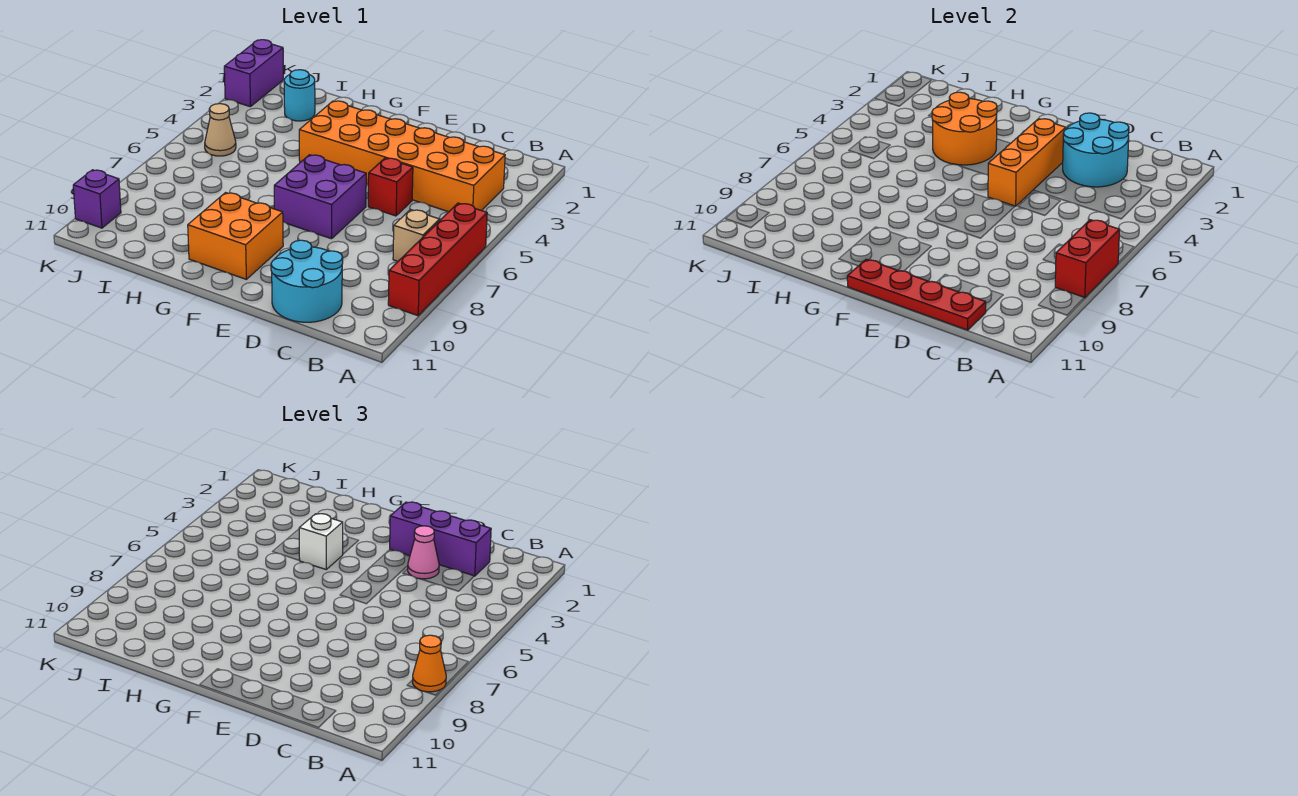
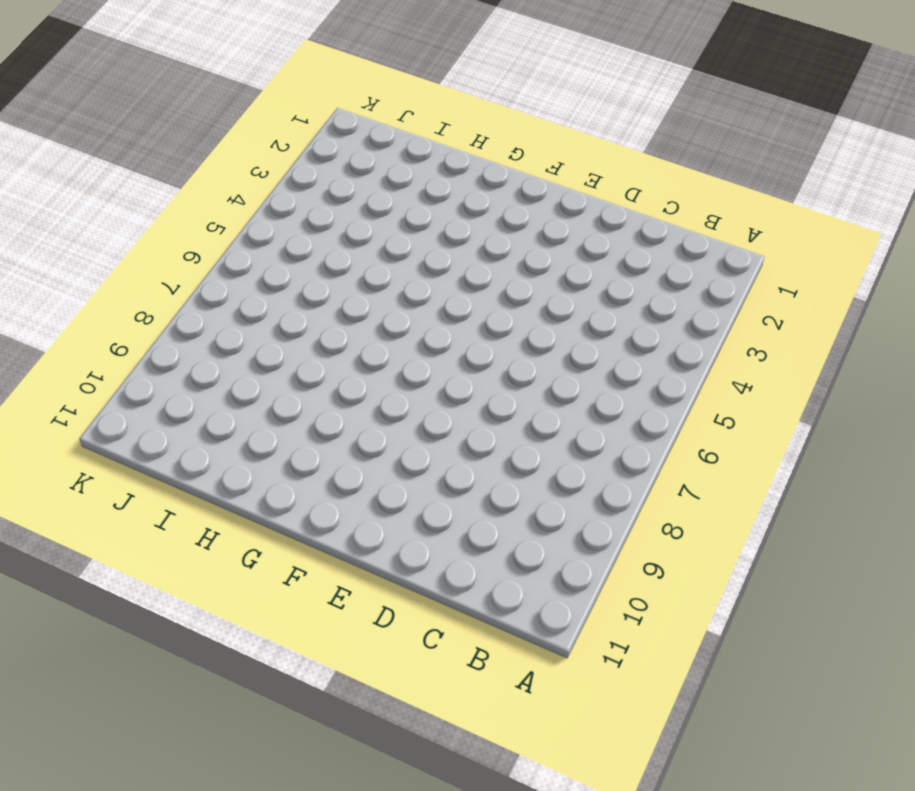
none -> red brick A6:A9 level 1
none -> orange brick B3:G4 level 1
none -> tan brick B7 level 1

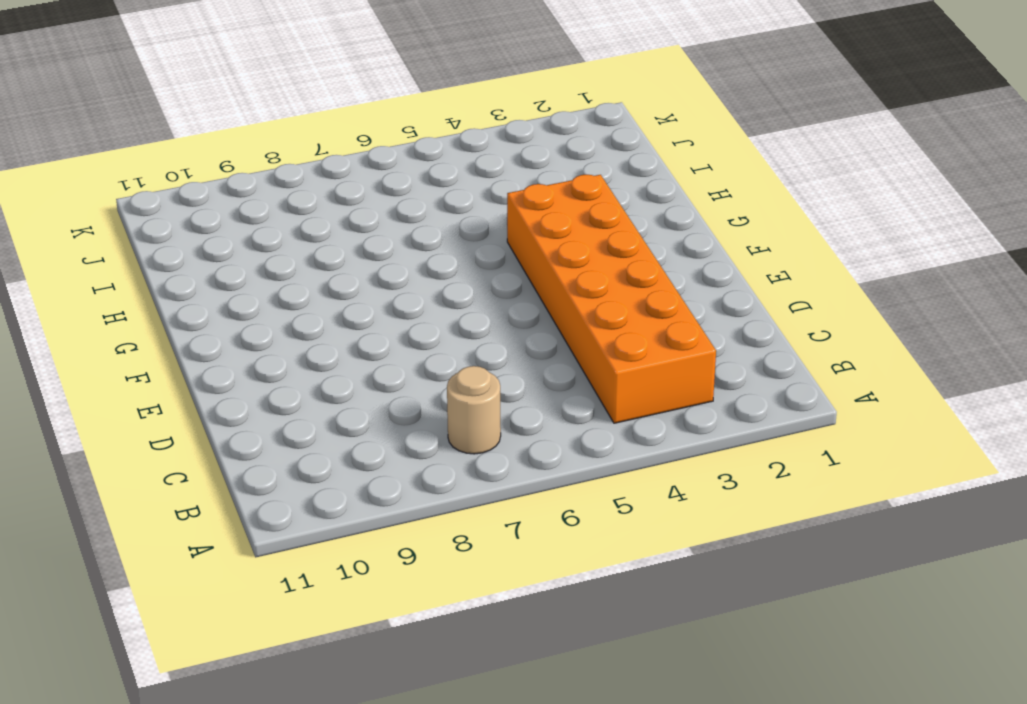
tan round brick B7 level 1 -> tan brick B7 level 1
none -> red brick A6:A9 level 1
none -> cyan round brick C10:D11 level 1
none -> red brick D5 level 1

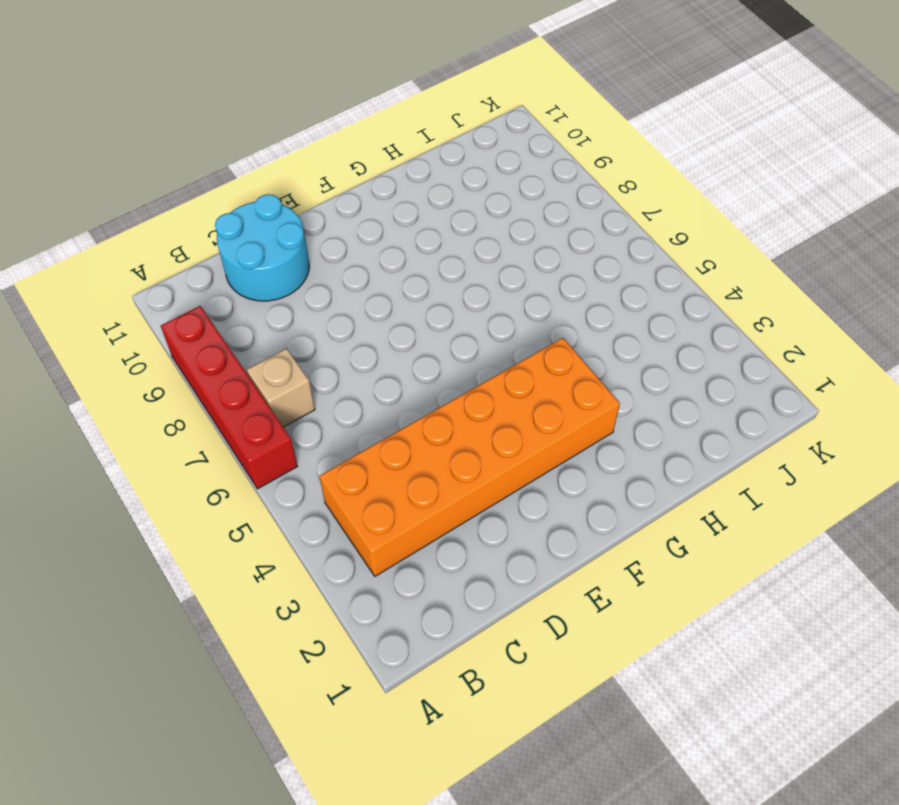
none -> red brick D5 level 1
none -> purple brick E6:F7 level 1
none -> orange brick F9:G10 level 1

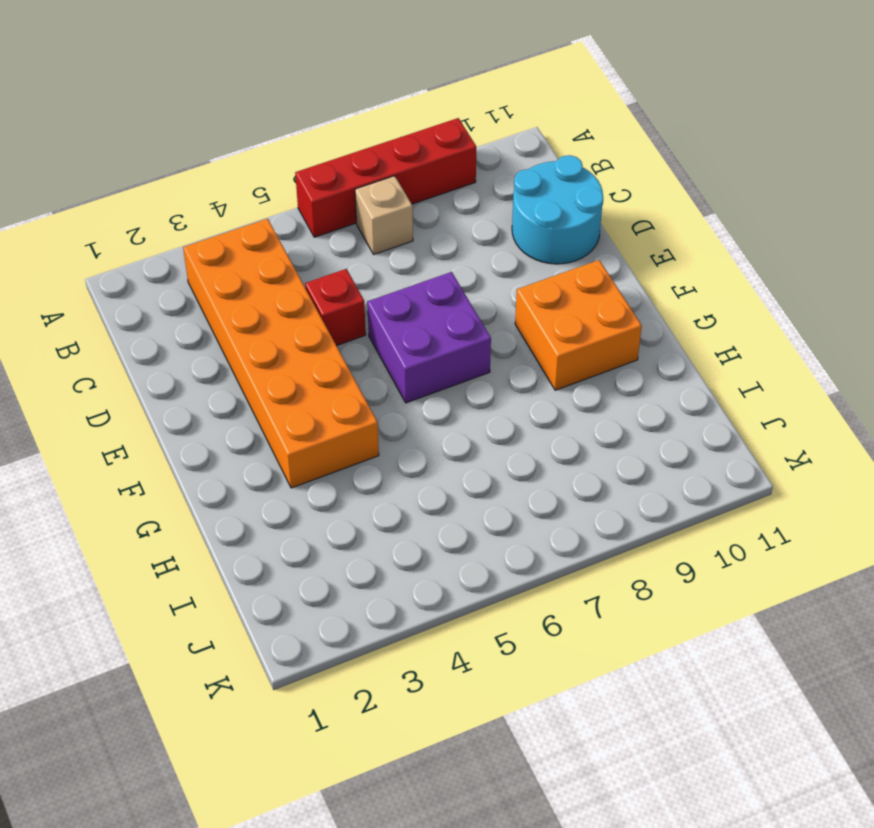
none -> cyan round brick I2 level 1
none -> tan cone J5 level 1
none -> purple brick K1:K2 level 1

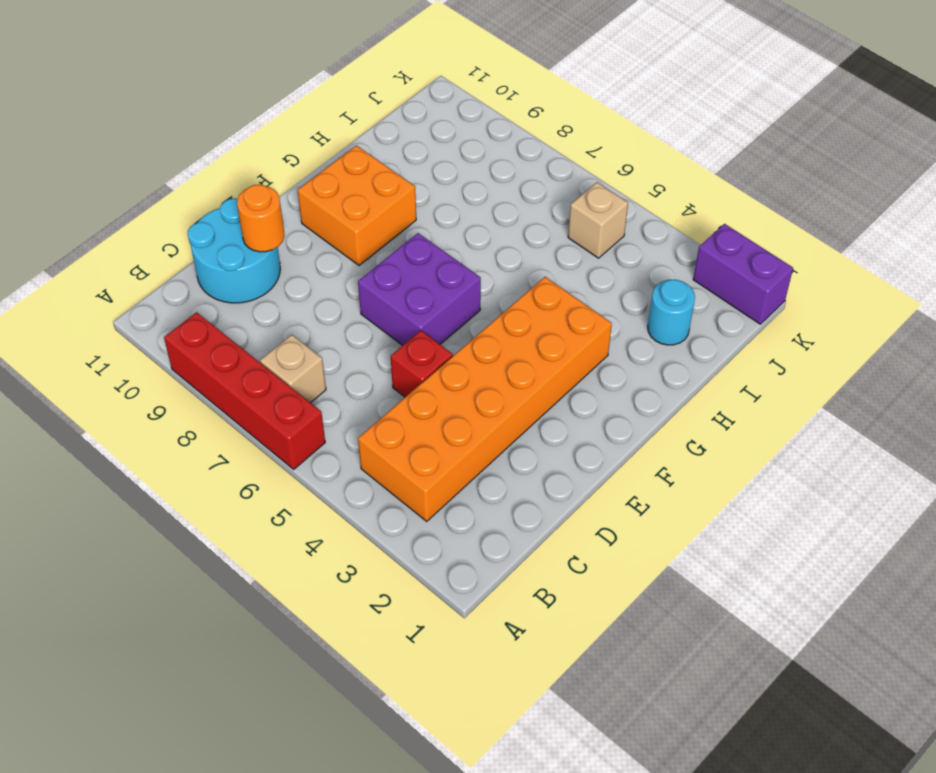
orange round brick D10 level 2 -> none
tan brick J5 level 1 -> tan cone J5 level 1
none -> purple brick K10 level 1
none -> red brick A7:A8 level 2
none -> cyan round brick C2:D3 level 2

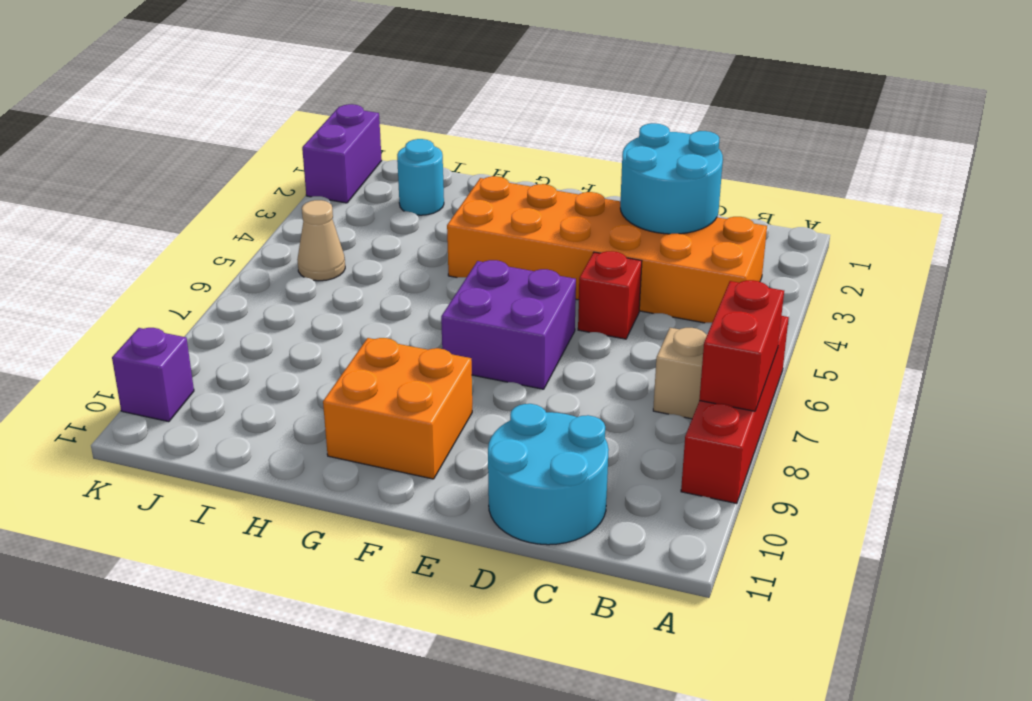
none -> red plate C11:F11 level 2
none -> orange brick E3:E5 level 2
none -> orange round brick G3:H4 level 2

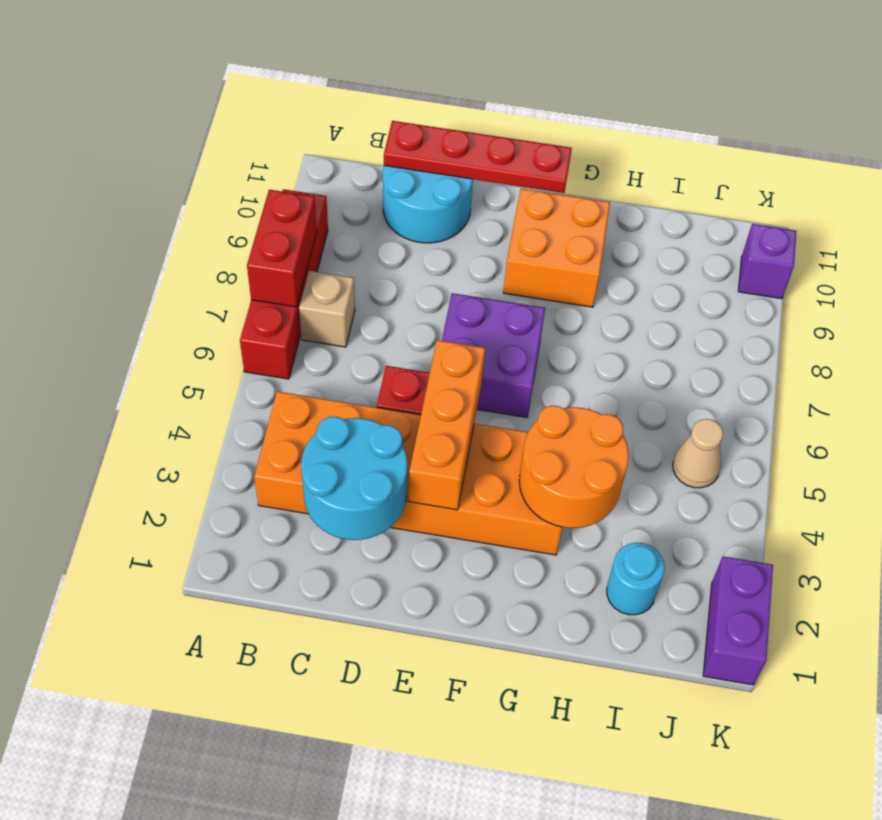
none -> orange cone A8 level 3
none -> purple brick C2:E2 level 3
none -> pink cone D3 level 3

